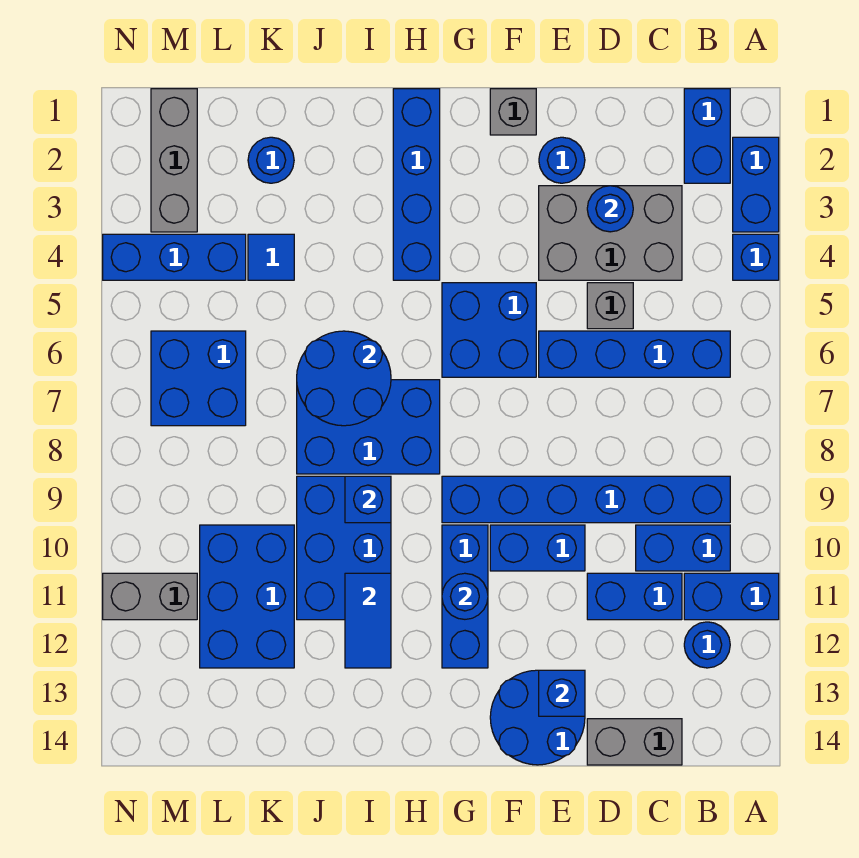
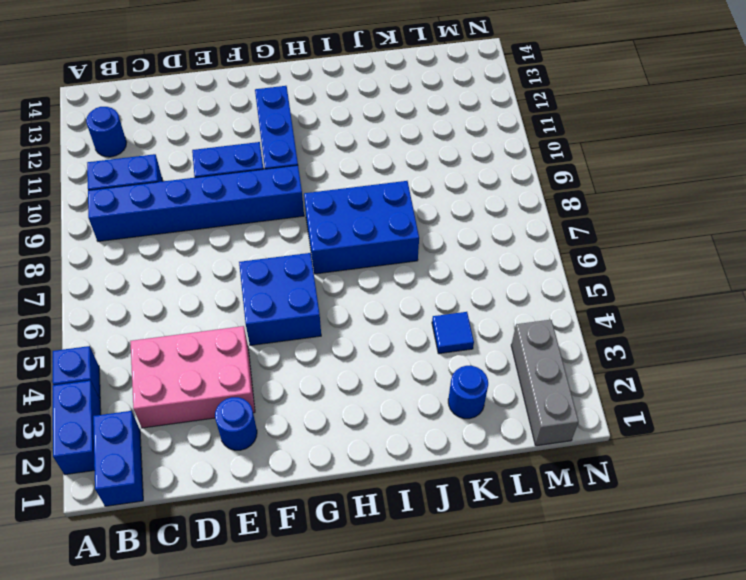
pink brick C3:E4 level 1 -> grey brick C3:E4 level 1
none -> blue brick A11:B11 level 1
none -> blue brick B6:E6 level 1
none -> blue brick C11:D11 level 1
none -> grey brick C14:D14 level 1

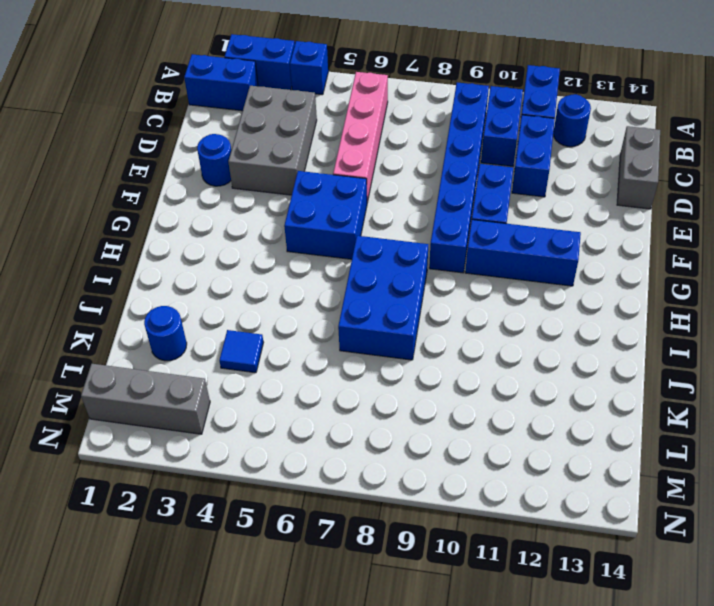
pink brick B6:E6 level 1 -> blue brick B6:E6 level 1
none -> grey brick D5 level 1
none -> blue round brick E13:F14 level 1
none -> grey brick F1 level 1
none -> blue brick H1:H4 level 1

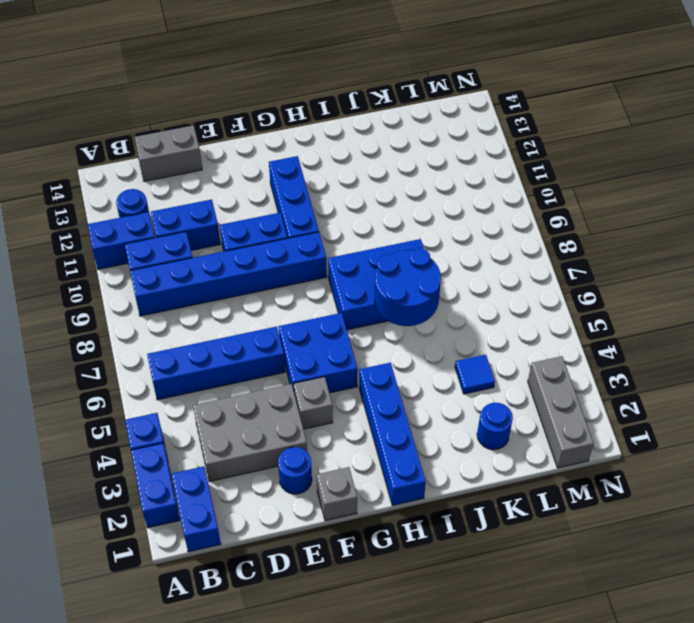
grey brick F4 level 1 -> grey brick D5 level 1
none -> blue round brick E13:F14 level 1
none -> blue brick I9:J11 level 1
none -> blue brick K10:L12 level 1
none -> blue brick L4:N4 level 1

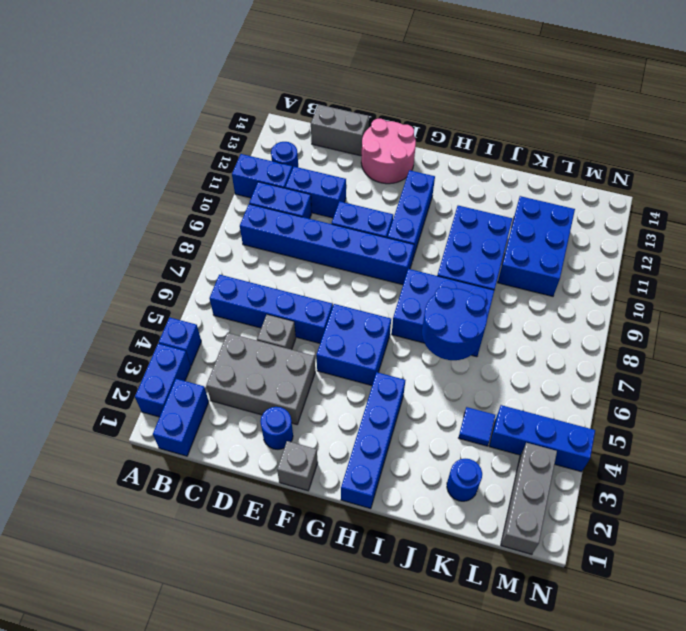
pink round brick E13:F14 level 1 -> blue round brick E13:F14 level 1
none -> blue brick L6:M7 level 1
none -> grey brick M11:N11 level 1
none -> blue round brick D3 level 2
none -> blue brick E13 level 2

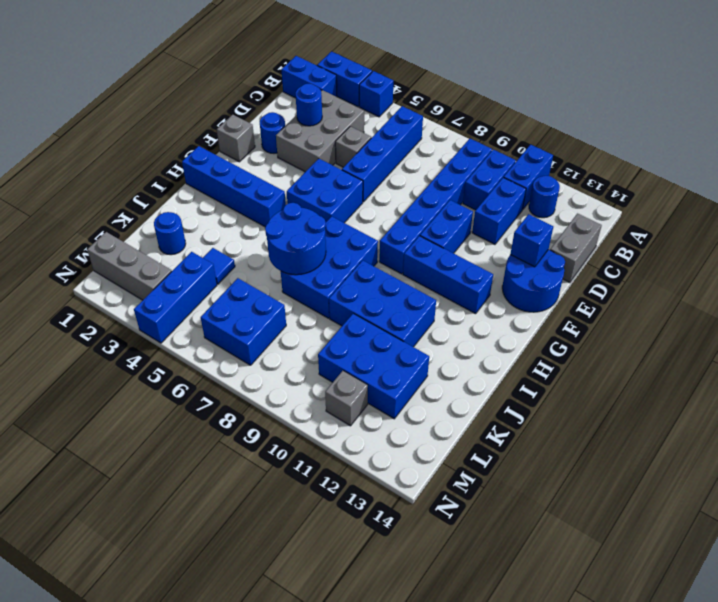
grey brick M11 level 1 -> grey brick M11:N11 level 1
none -> blue round brick G11 level 2
none -> blue brick I9 level 2
none -> blue tile I11:I12 level 2

